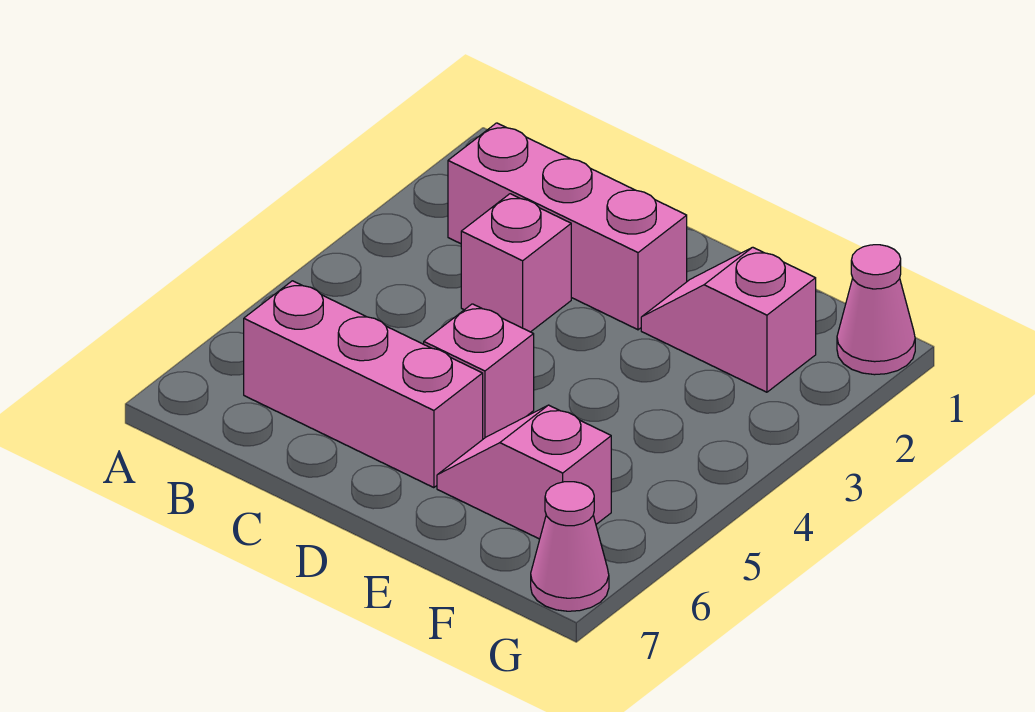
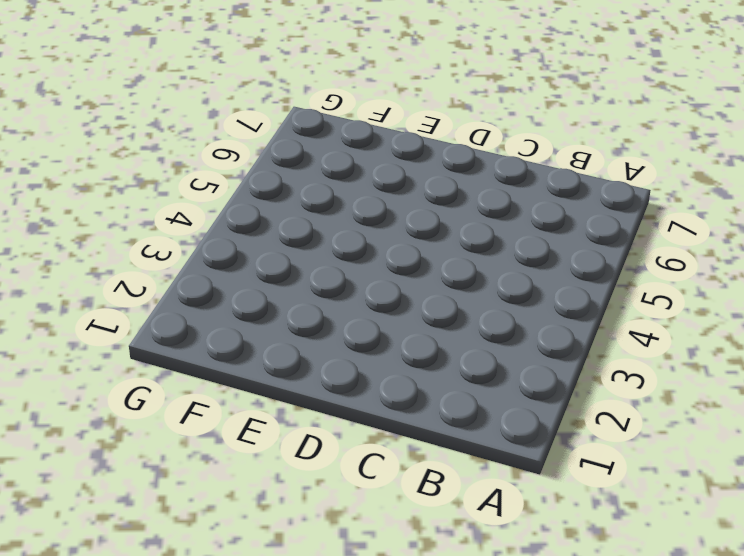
none -> pink brick B2:D2 level 1
none -> pink brick B6:D6 level 1

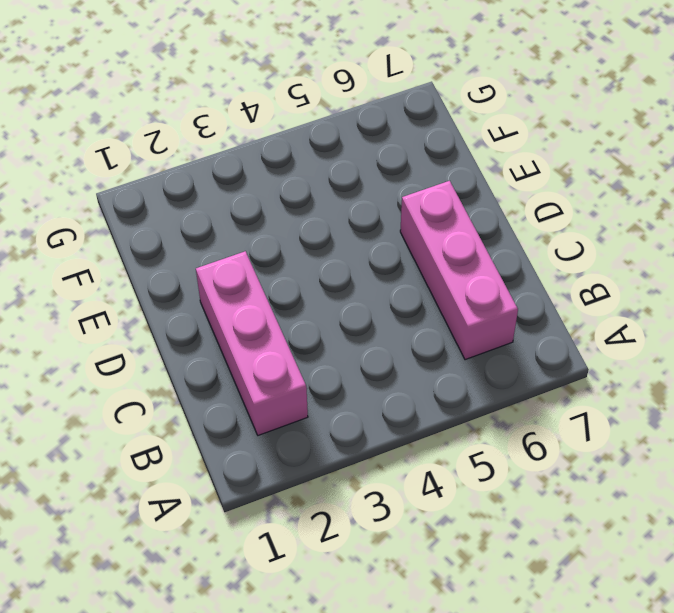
none -> pink brick C3 level 1
none -> pink brick D5 level 1

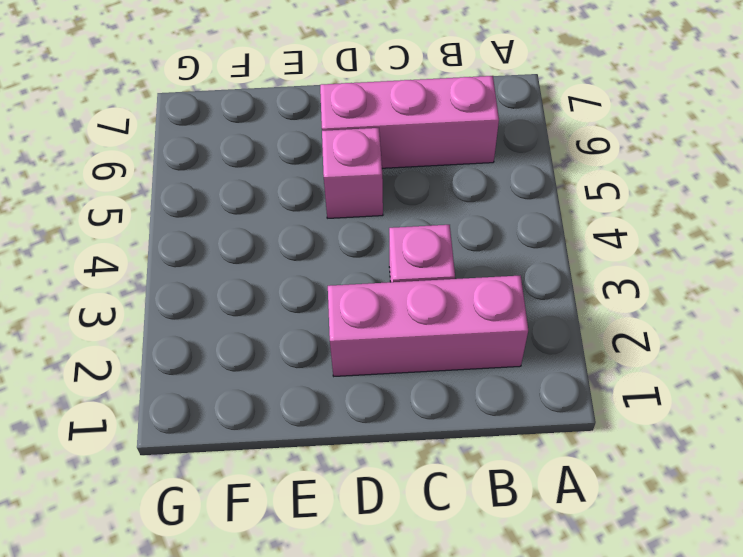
none -> pink slope E2:F2 level 1 top F
none -> pink slope E6:F6 level 1 top F

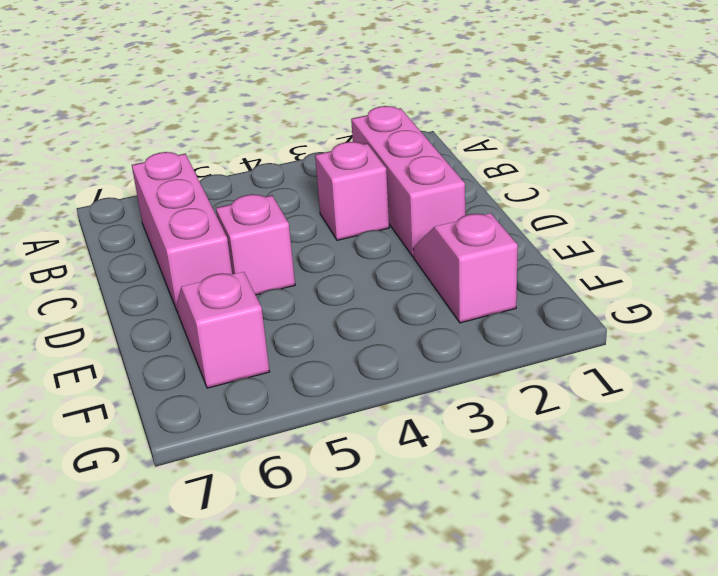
none -> pink cone G1 level 1
none -> pink cone G7 level 1

